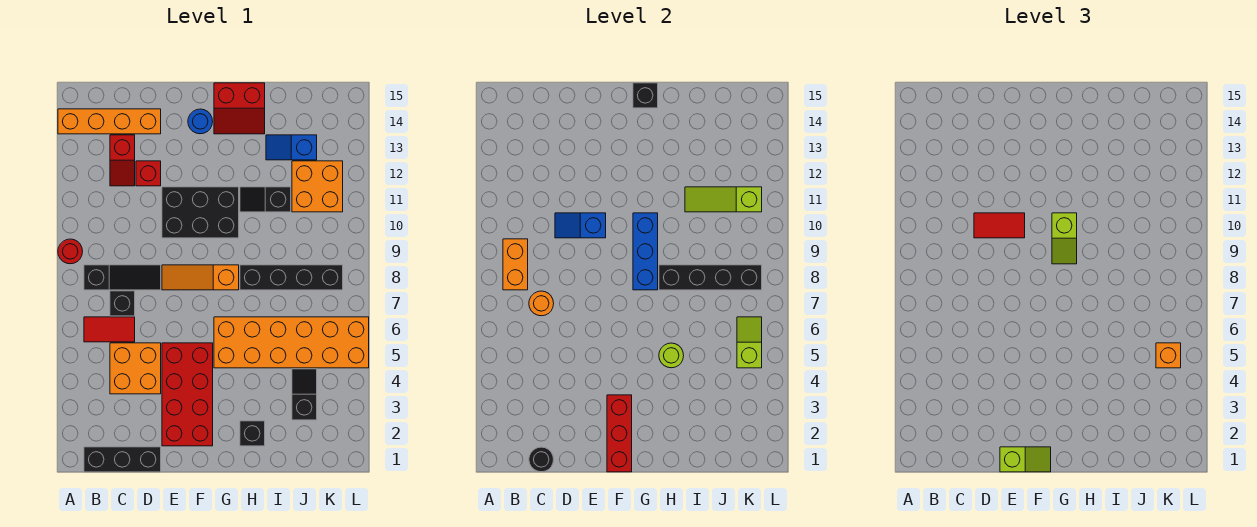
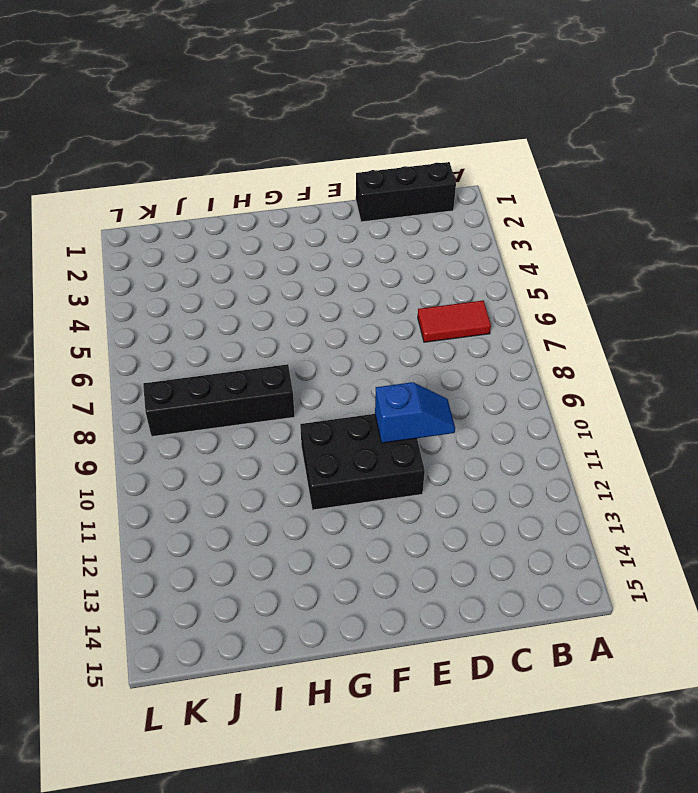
none -> red round brick A9 level 1
none -> orange brick A14:D14 level 1
none -> black slope B8:D8 level 1 top B
none -> orange brick C4:D5 level 1

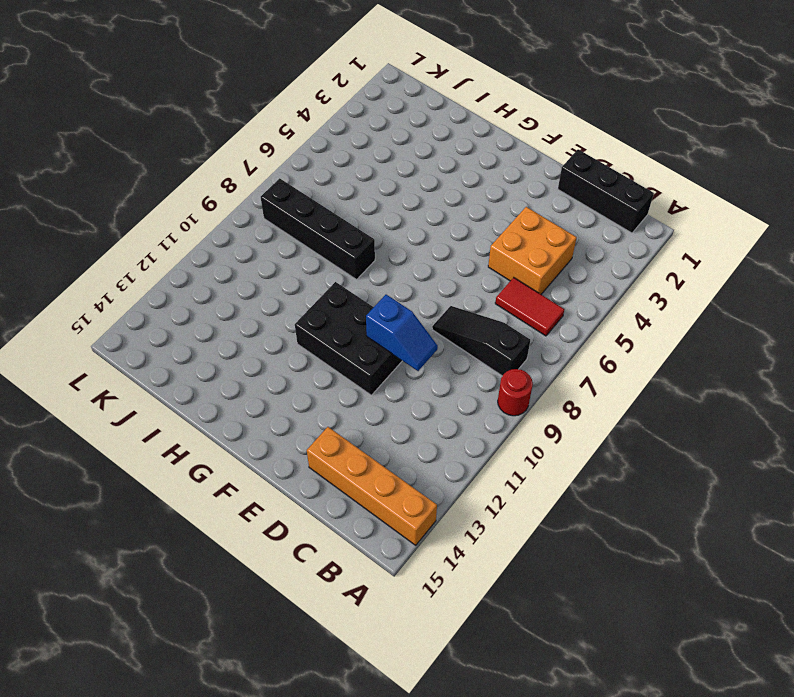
none -> black brick C7 level 1
none -> red slope C12:C13 level 1 top 13
none -> red brick D12 level 1
none -> red brick E2:F5 level 1

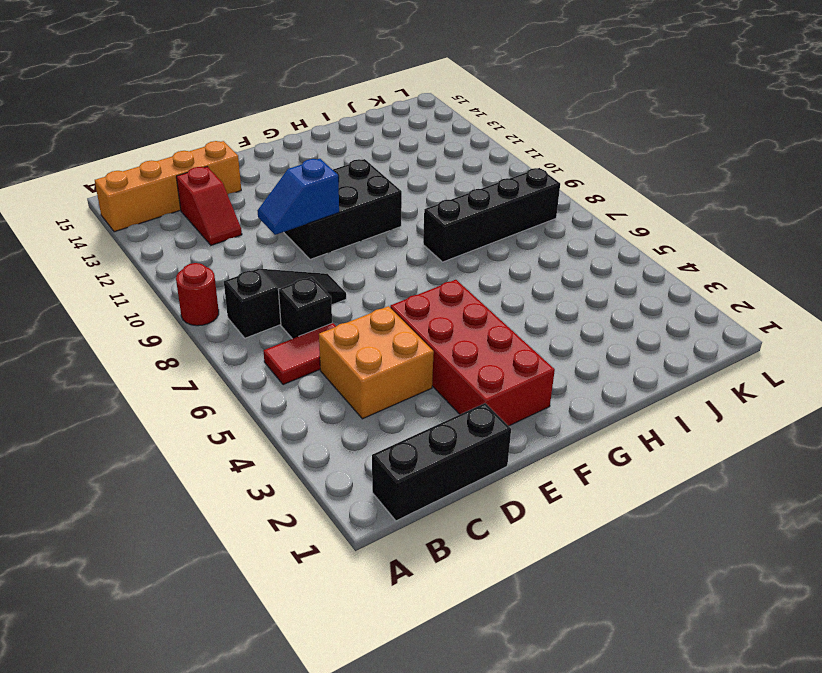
none -> red brick D12 level 1
none -> orange slope E8:G8 level 1 top G
none -> blue round brick F14 level 1
none -> orange brick G5:L6 level 1

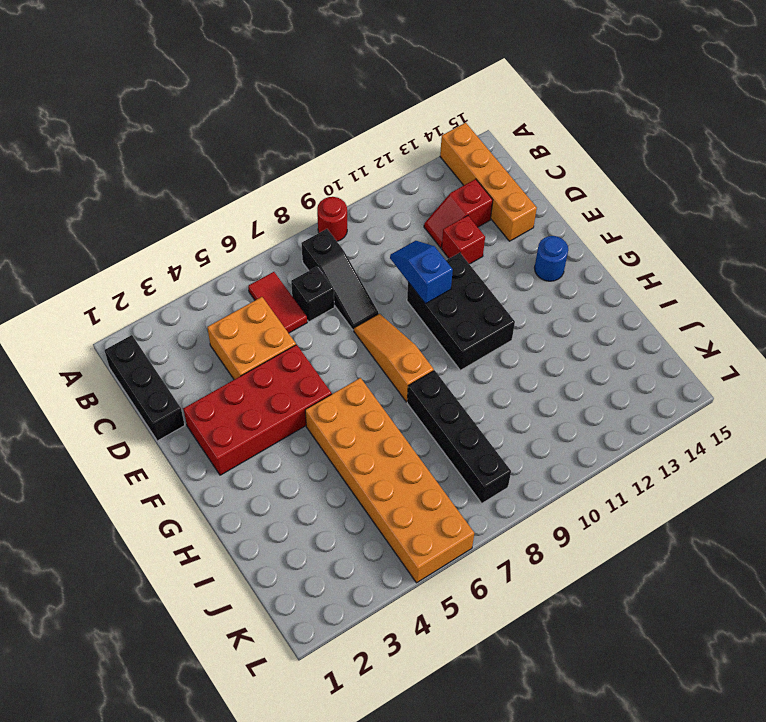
none -> red slope G14:H15 level 1 top 15
none -> black brick H2 level 1
none -> black slope H11:I11 level 1 top I
none -> blue slope I13:J13 level 1 top J

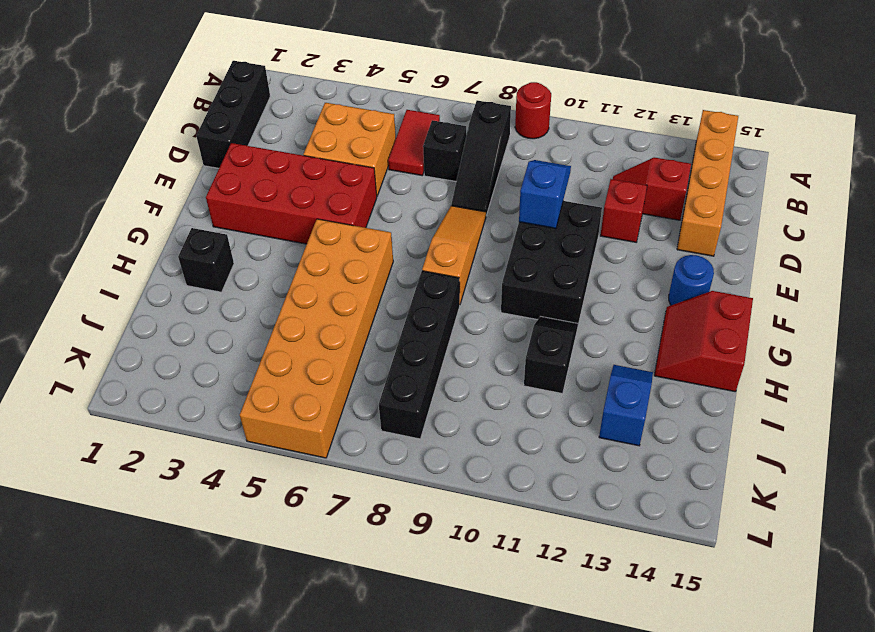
none -> black slope J3:J4 level 1 top 3
none -> orange brick J11:K12 level 1
none -> orange brick B8:B9 level 2
none -> black round brick C1 level 2

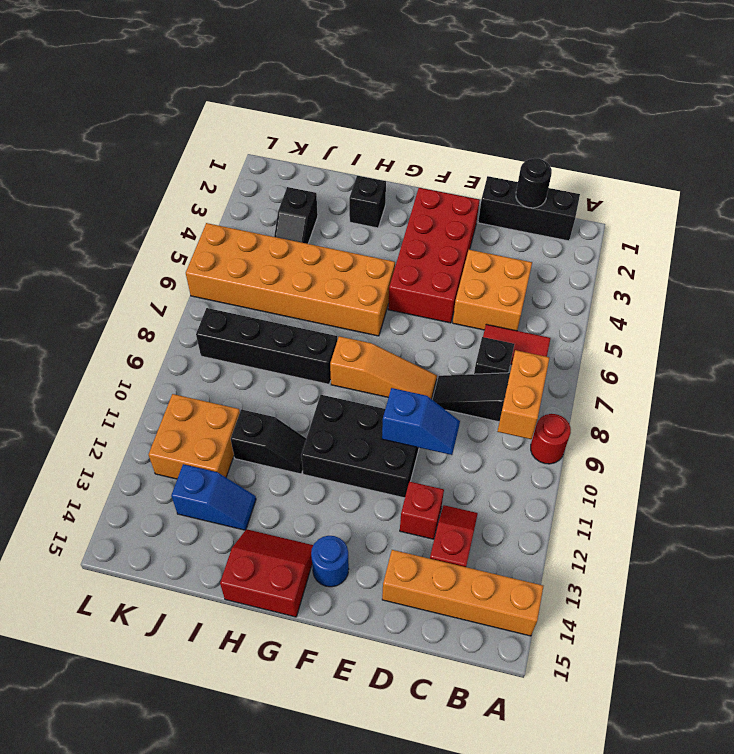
none -> orange round brick C7 level 2
none -> red brick F1:F3 level 2
none -> blue brick G8:G10 level 2
none -> black brick G15 level 2

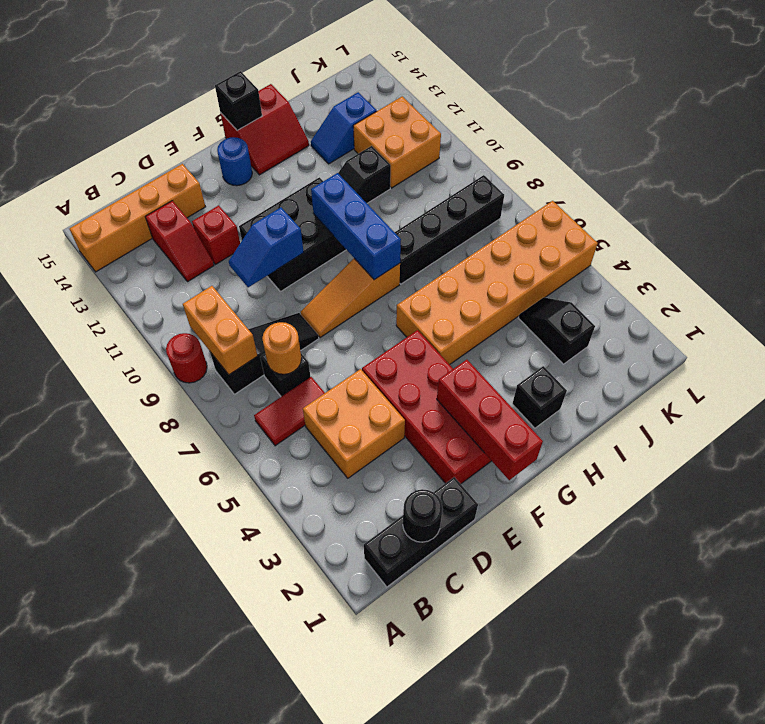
none -> lime round brick H5 level 2
none -> black brick H8:K8 level 2
none -> lime slope I11:K11 level 2 top K
none -> lime slope K5:K6 level 2 top 5

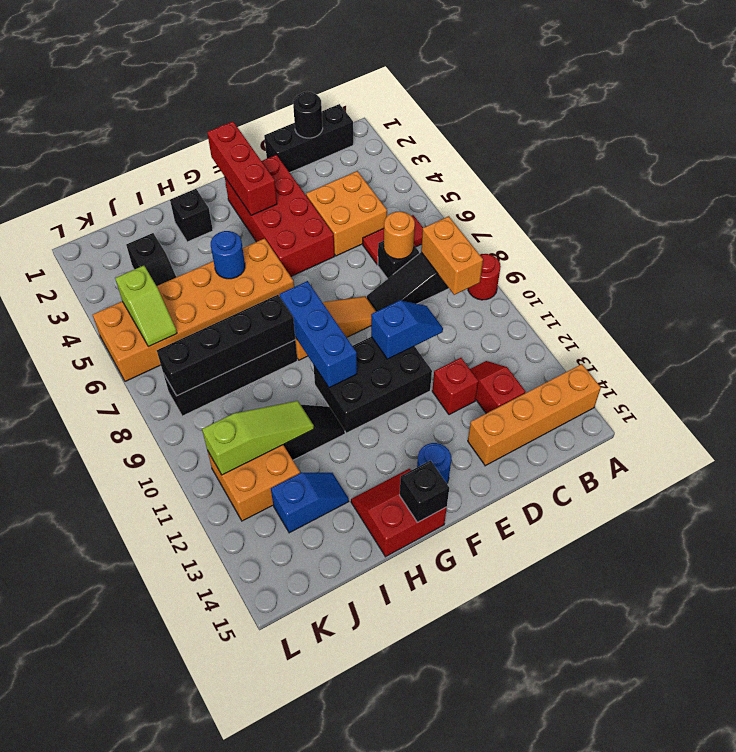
blue round brick H5 level 2 -> lime round brick H5 level 2
none -> red tile D10:E10 level 3
none -> lime slope E1:F1 level 3 top E
none -> lime slope G9:G10 level 3 top 10
none -> orange brick K5 level 3

